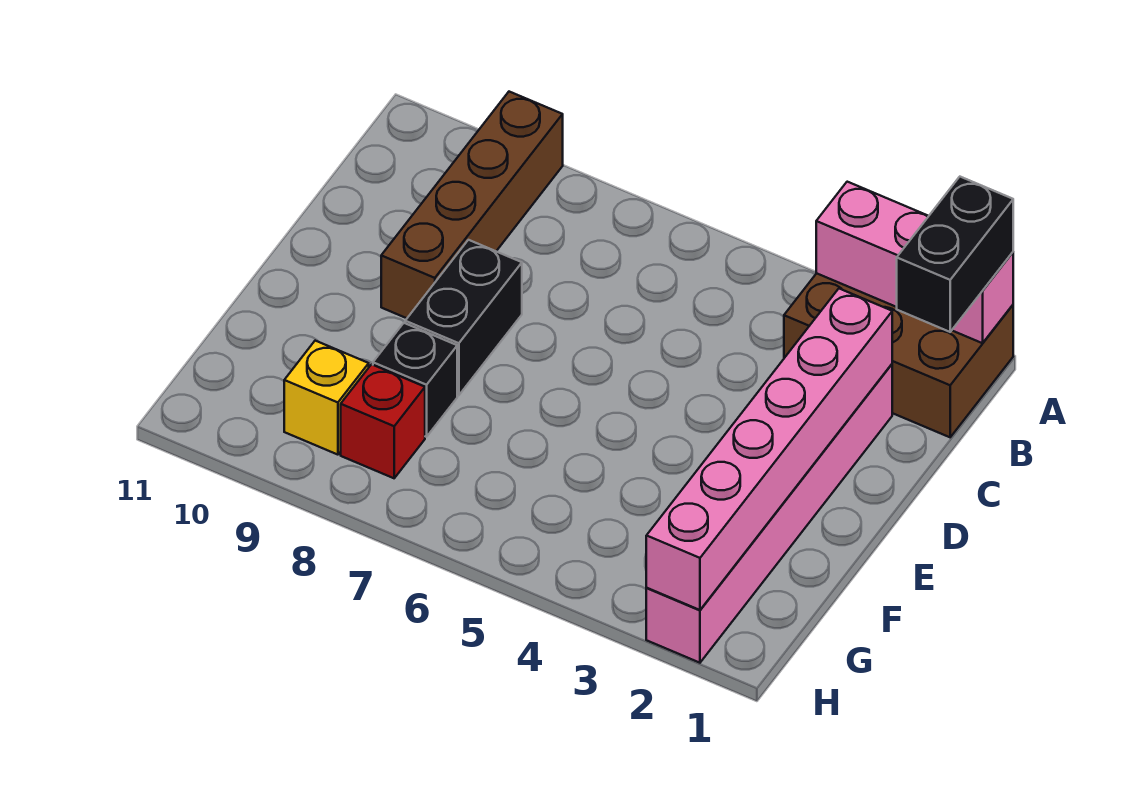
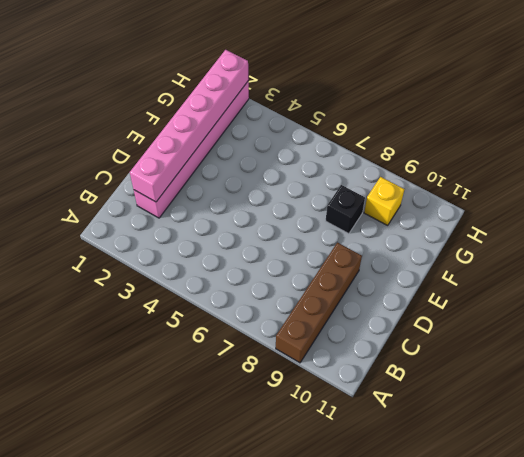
none -> brown brick A1:B3 level 1
none -> black brick D8:E8 level 1

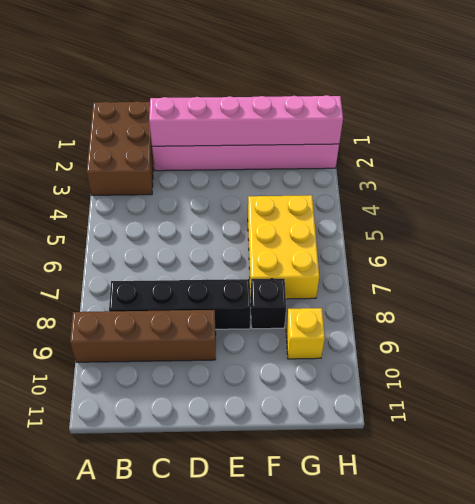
black brick B8:E8 level 1 -> black brick D8:E8 level 1
yellow brick F5:G7 level 1 -> none
none -> red brick G8 level 1
none -> pink brick A1:A3 level 2

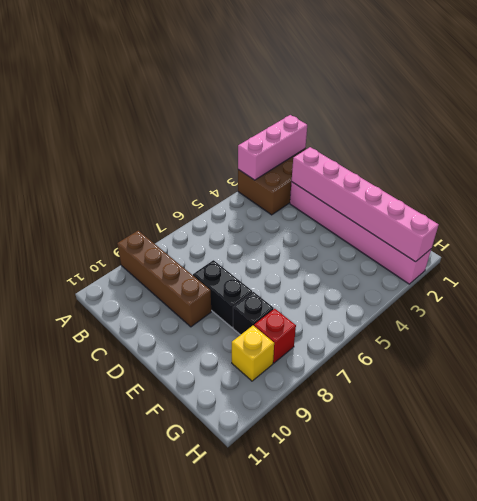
none -> black brick A1:B1 level 3

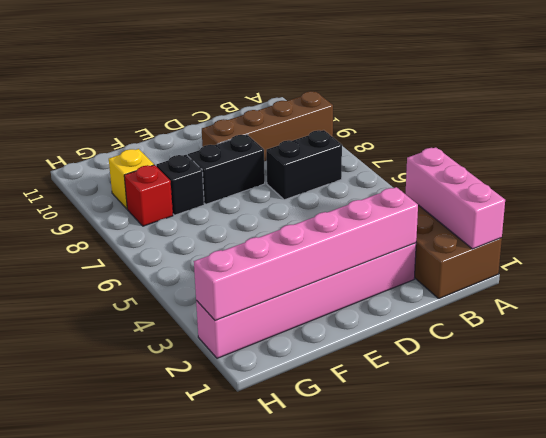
black brick B7:C7 level 1 -> black brick A1:B1 level 3

